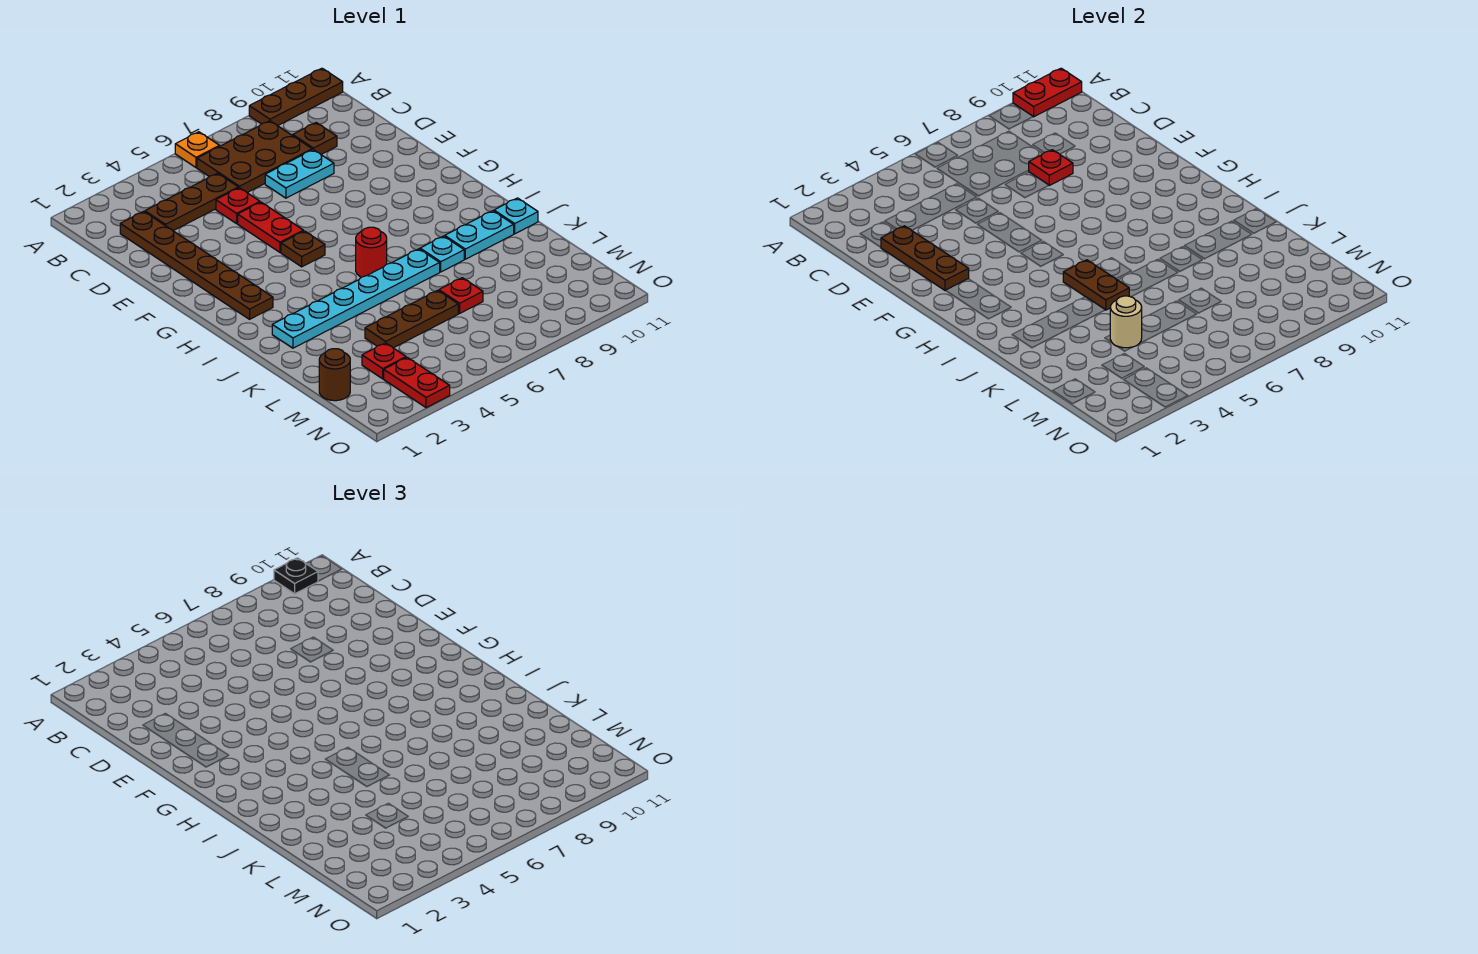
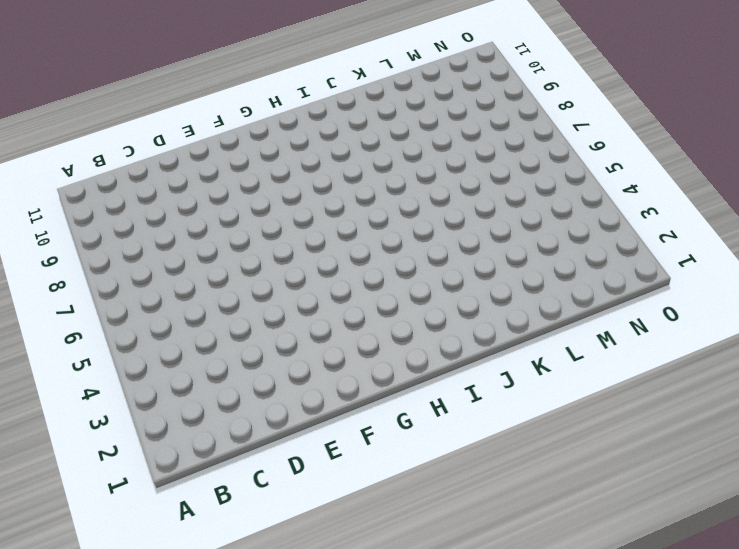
none -> orange plate A6 level 1
none -> brown plate A9:A11 level 1
none -> brown plate B6:C8 level 1

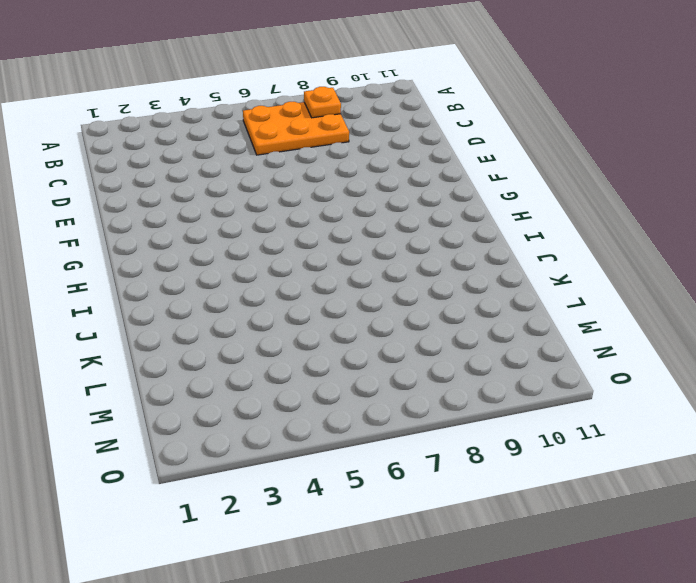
orange plate B6:C8 level 1 -> brown plate B6:C8 level 1
orange plate B8 level 2 -> orange plate A6 level 1
none -> brown plate A9:A11 level 1
none -> brown plate C2:H2 level 1
none -> brown plate C3:C5 level 1

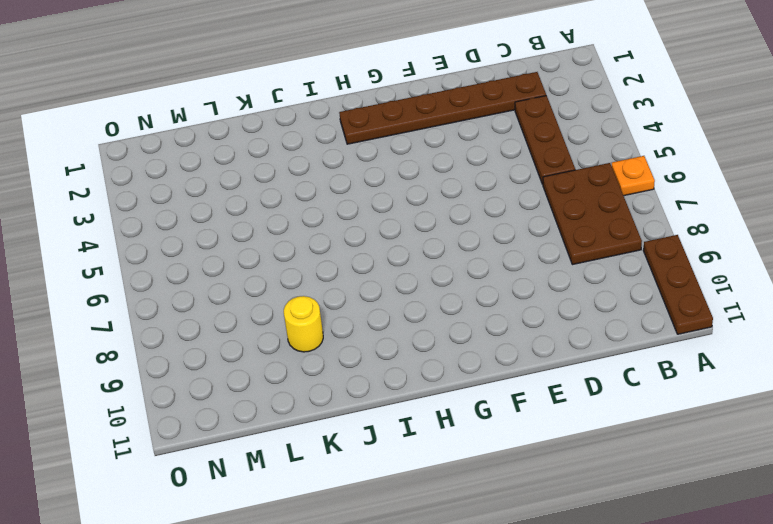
yellow round brick K9 level 1 -> none
none -> brown plate C9 level 1
none -> red plate D5 level 1
none -> cyan plate D7:D8 level 1

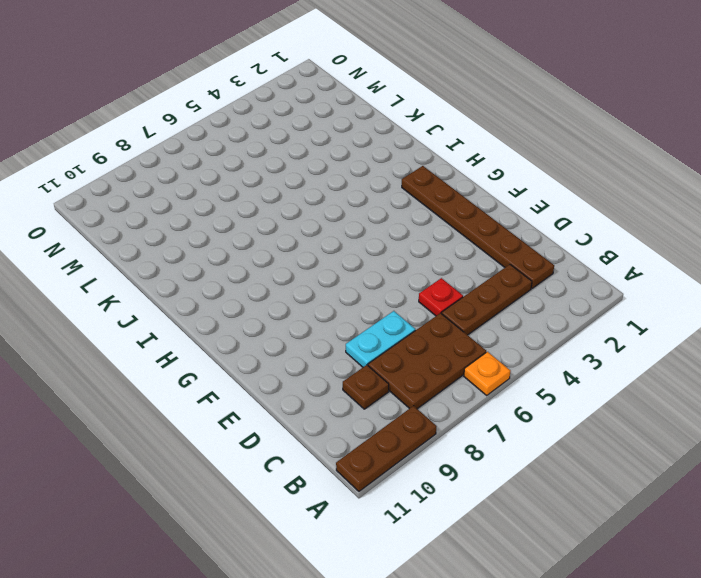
none -> red plate E5:F5 level 1
none -> brown plate G5 level 1
none -> red round brick I6 level 1

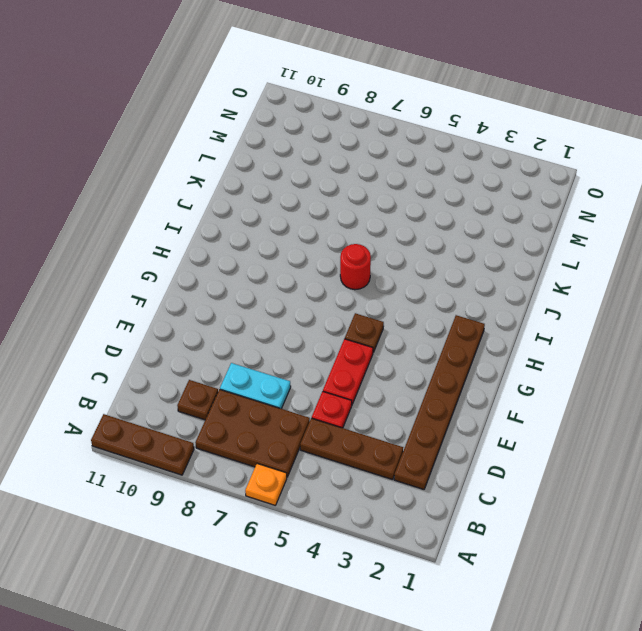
none -> cyan plate J2:J7 level 1
none -> cyan plate J8 level 1
none -> cyan plate J9:J10 level 1

